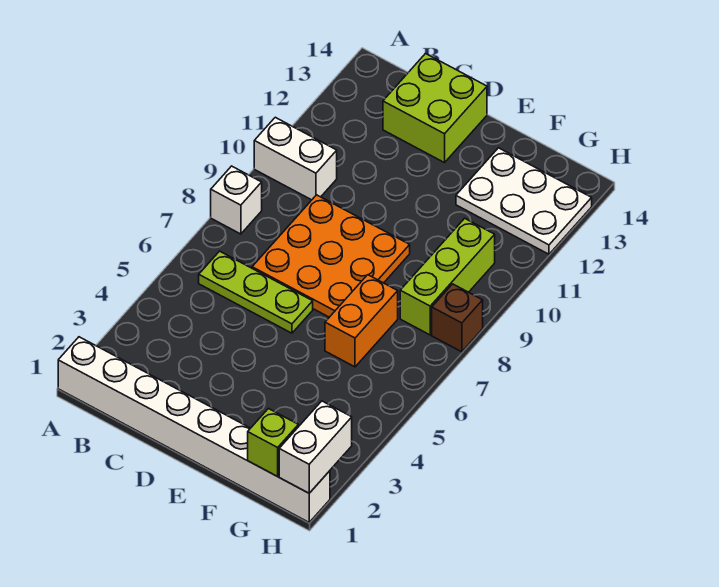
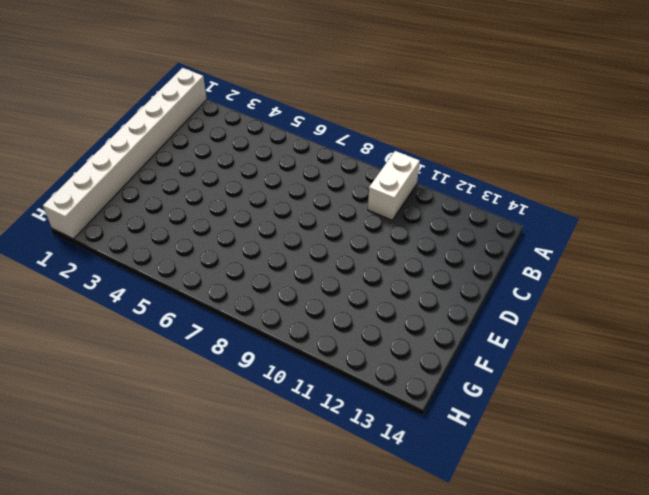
none -> white brick A8 level 1
none -> lime plate B6:D6 level 1
none -> orange plate C7:E9 level 1

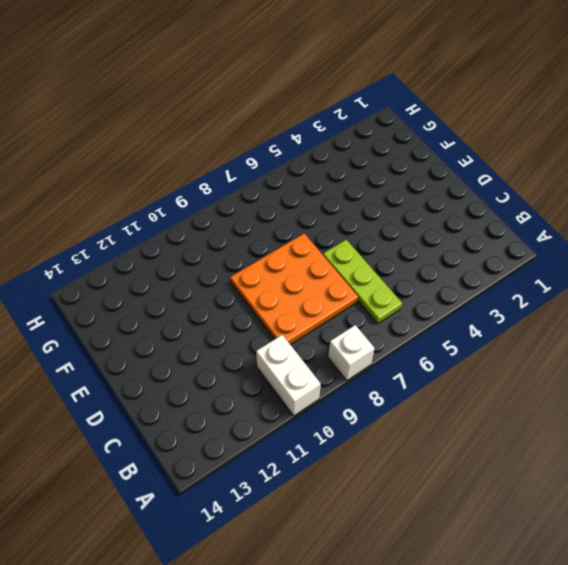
none -> white brick A1:H1 level 1
none -> lime brick C13:D14 level 1
none -> orange brick F6:F7 level 1

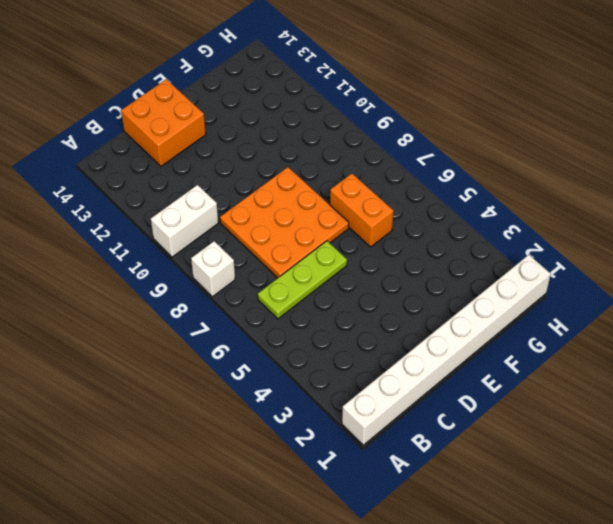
orange brick C13:D14 level 1 -> lime brick C13:D14 level 1
none -> white plate F12:H13 level 1
none -> lime brick G8:G10 level 1
none -> brown brick H8 level 1

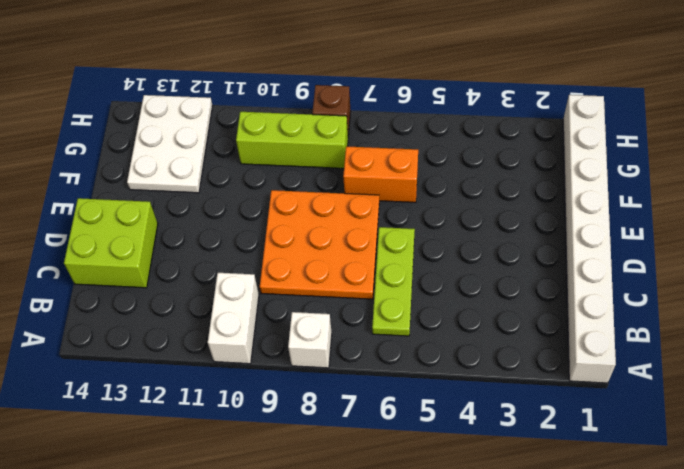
none -> lime brick G1 level 2
none -> white brick H1:H2 level 2

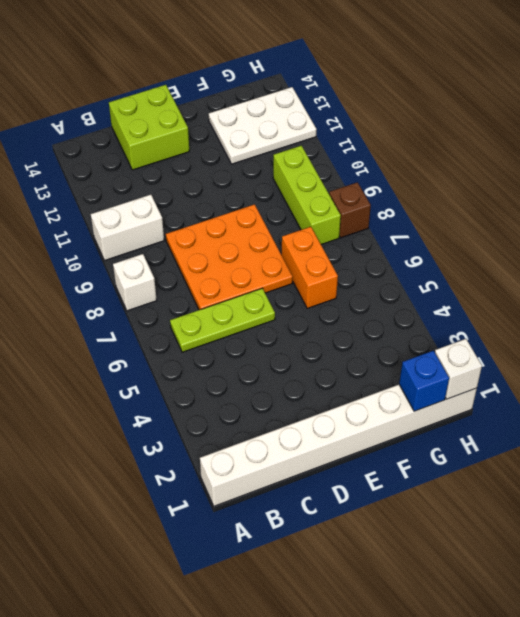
blue brick G1 level 2 -> lime brick G1 level 2
white brick H1 level 2 -> white brick H1:H2 level 2

